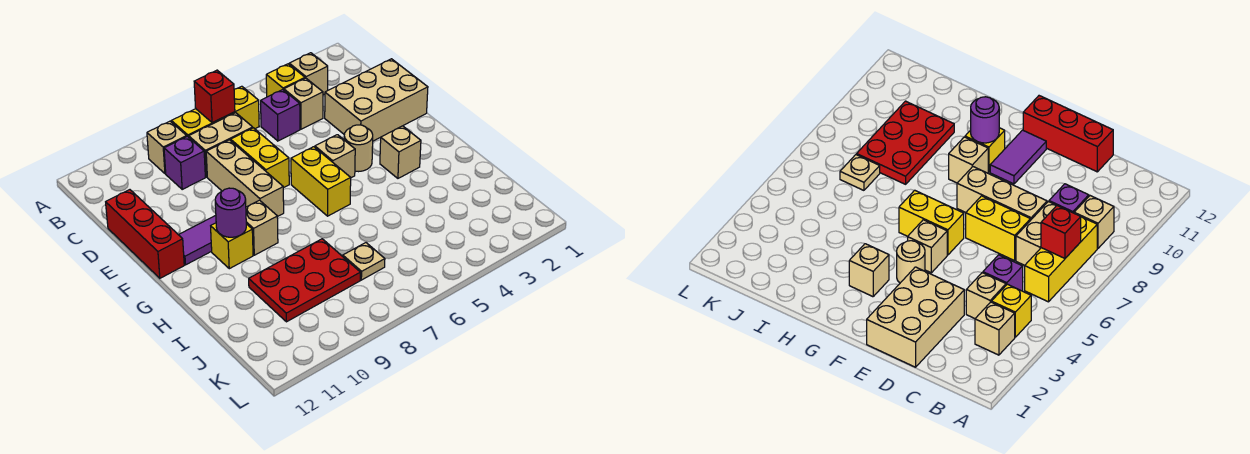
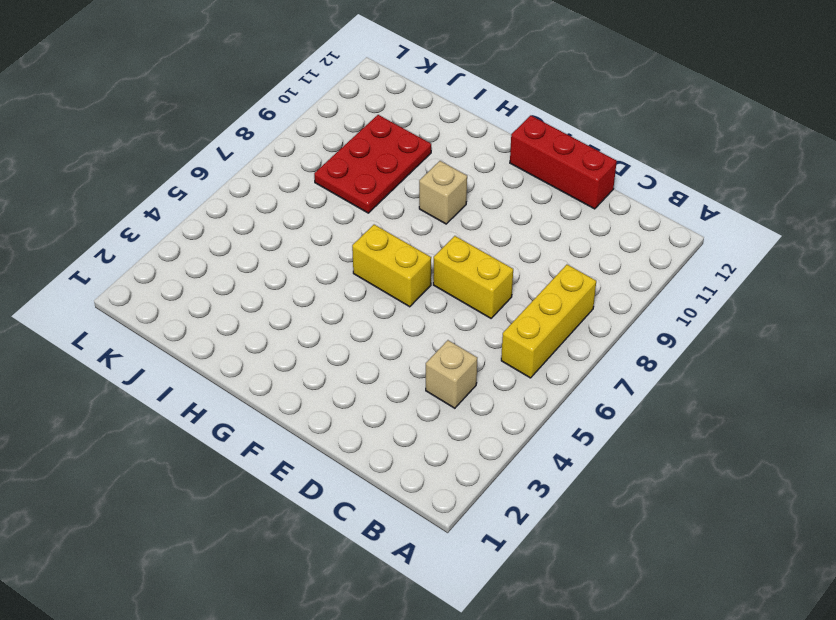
none -> tan brick B3 level 1
none -> yellow brick B4 level 1
none -> tan brick B9 level 1

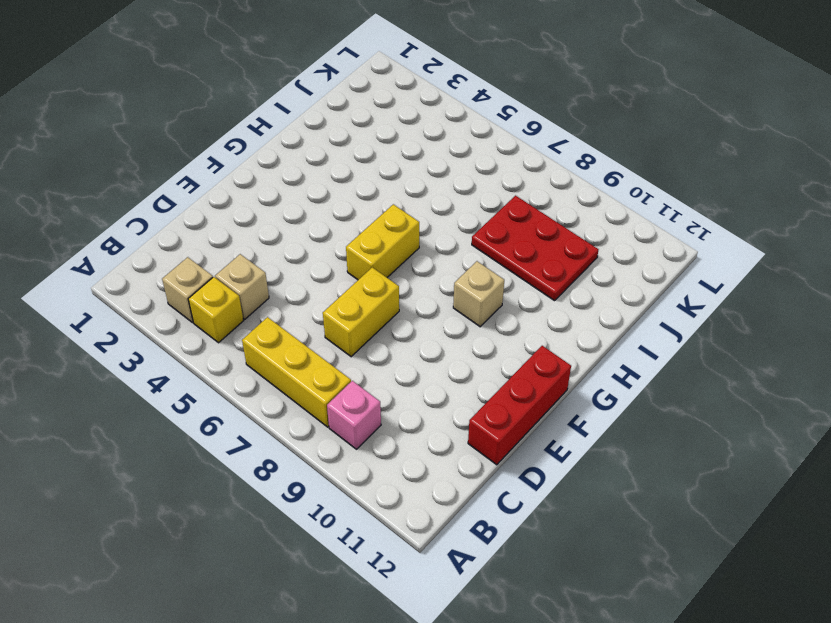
pink brick B9 level 1 -> tan brick B9 level 1
none -> purple brick C5 level 1
none -> tan brick C7:C8 level 1
none -> purple brick C9 level 1

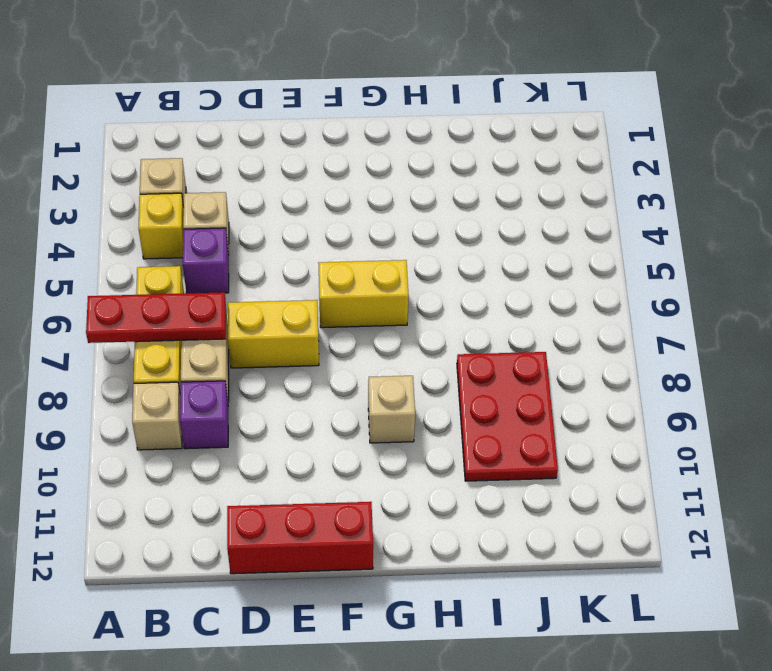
red plate A7:C7 level 2 -> red brick B7 level 2
none -> tan brick D1:E3 level 1
none -> tan brick D8:F8 level 1
none -> tan round brick F4 level 1

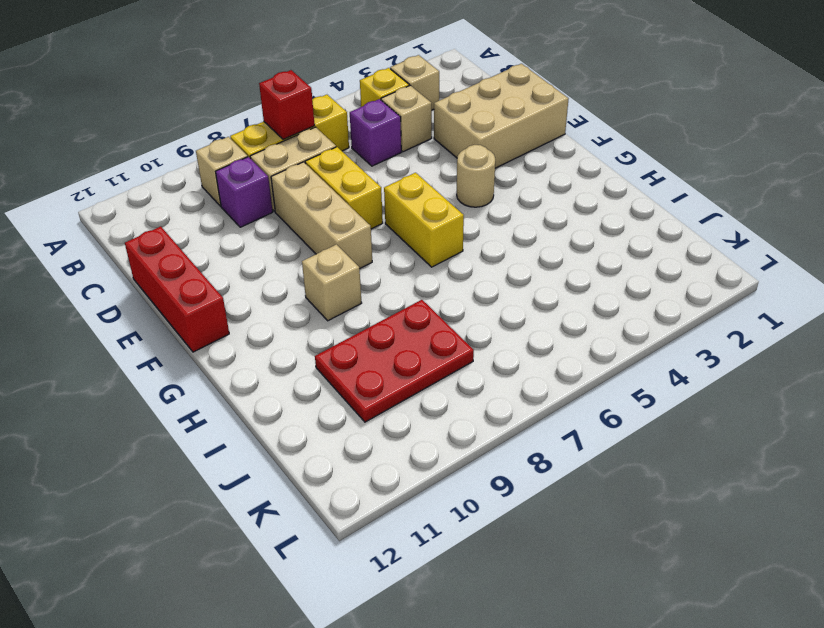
none -> tan brick F5 level 1
none -> purple tile F10:F11 level 1
none -> tan brick G3 level 1

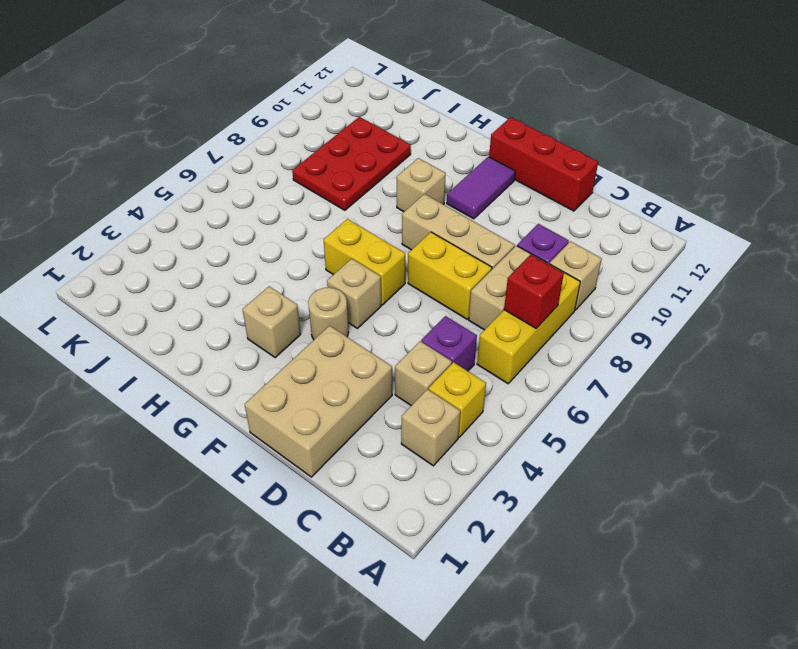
none -> yellow brick G10 level 1
none -> tan plate J7 level 1
none -> purple round brick G10 level 2

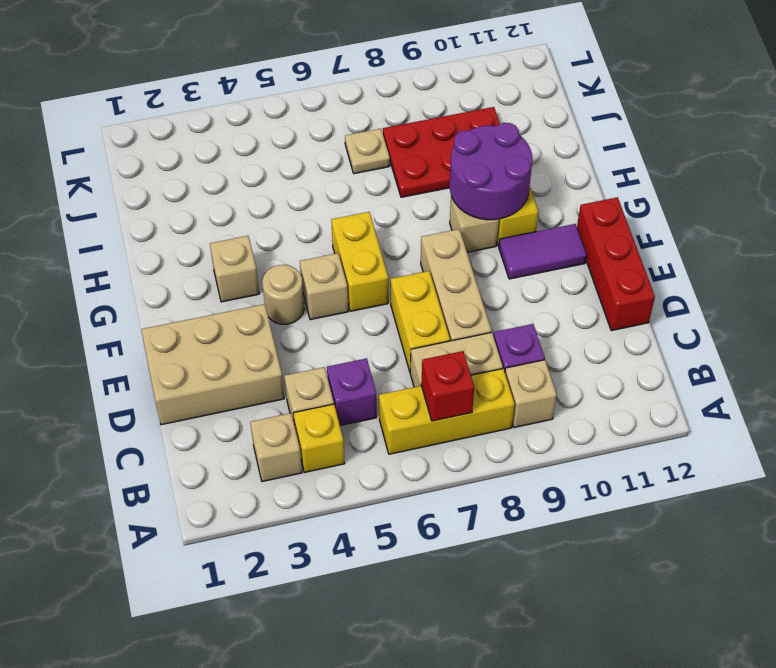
purple round brick G9:H10 level 2 -> purple round brick G10 level 2

